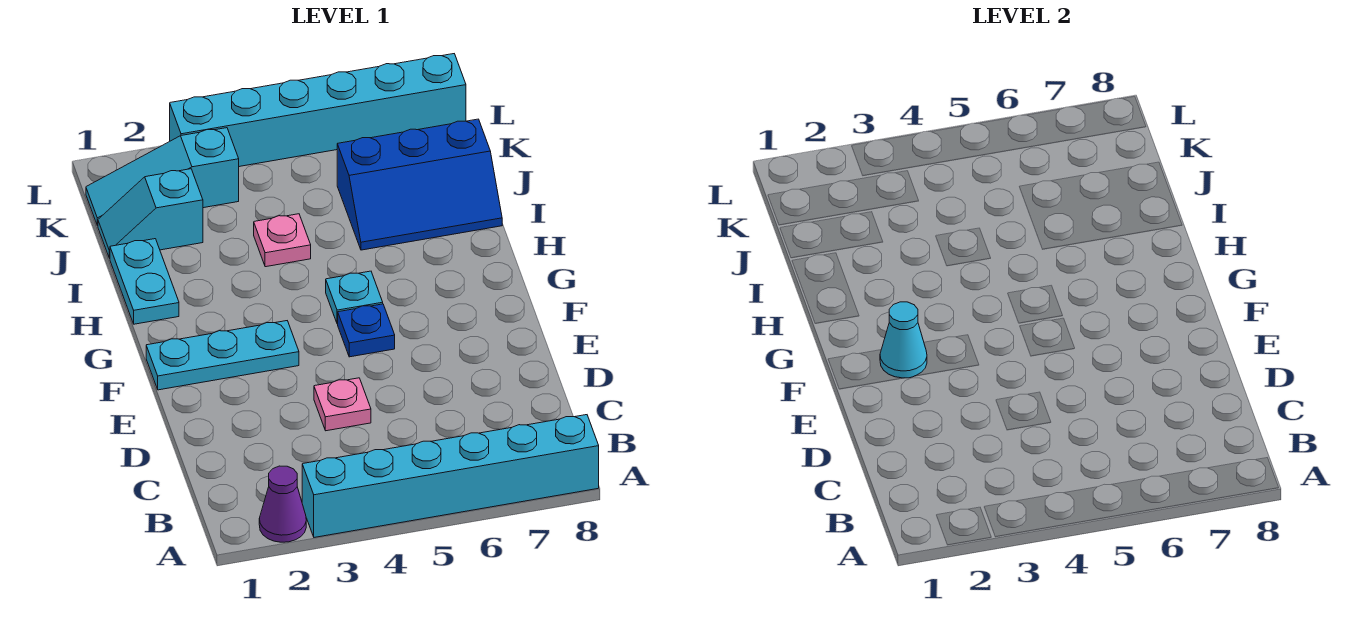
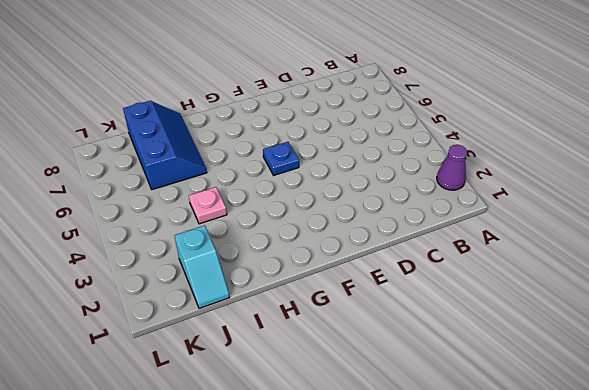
none -> cyan brick A3:A8 level 1
none -> pink plate D4 level 1
none -> cyan plate F1:F3 level 1

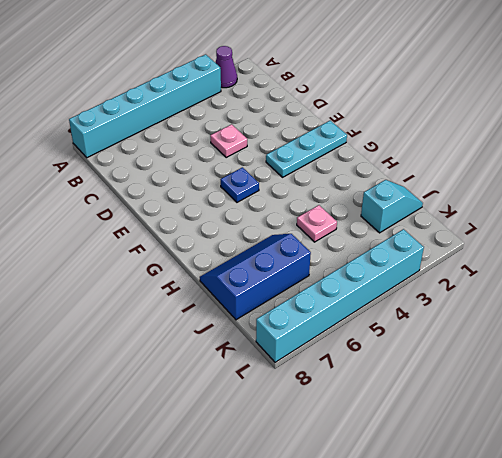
none -> cyan plate G5 level 1
none -> cyan plate H1:I1 level 1
none -> cyan slope K1:K3 level 1 top 3

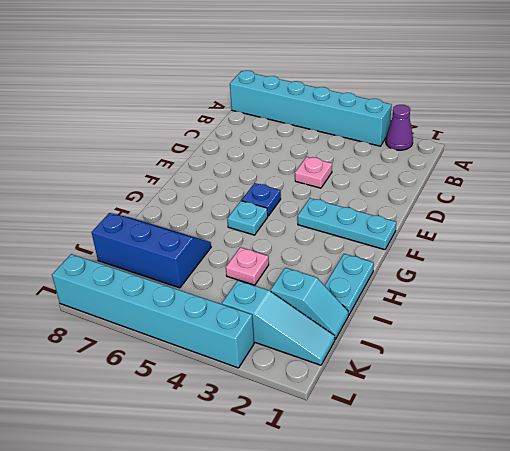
none -> cyan cone F2 level 2

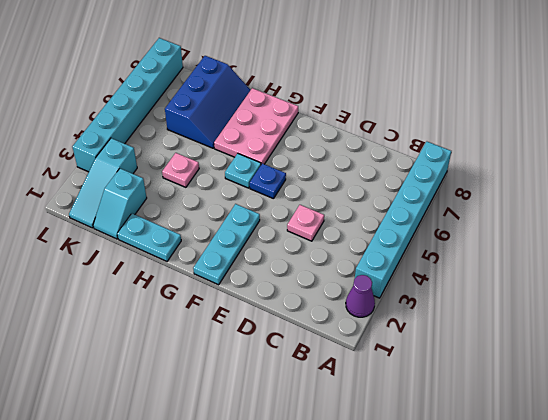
pink plate G6:H8 level 1 -> none
none -> cyan cone F2 level 2

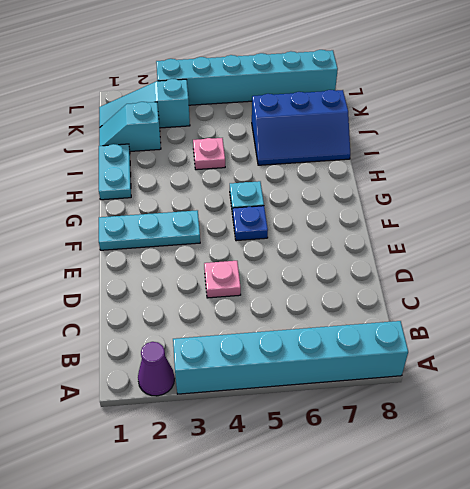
none -> cyan cone F2 level 2

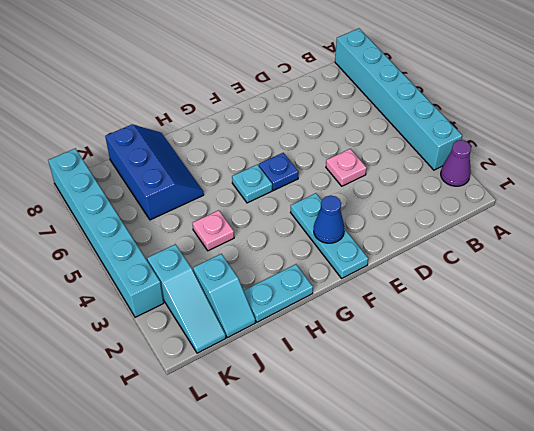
blue cone F2 level 2 -> cyan cone F2 level 2

